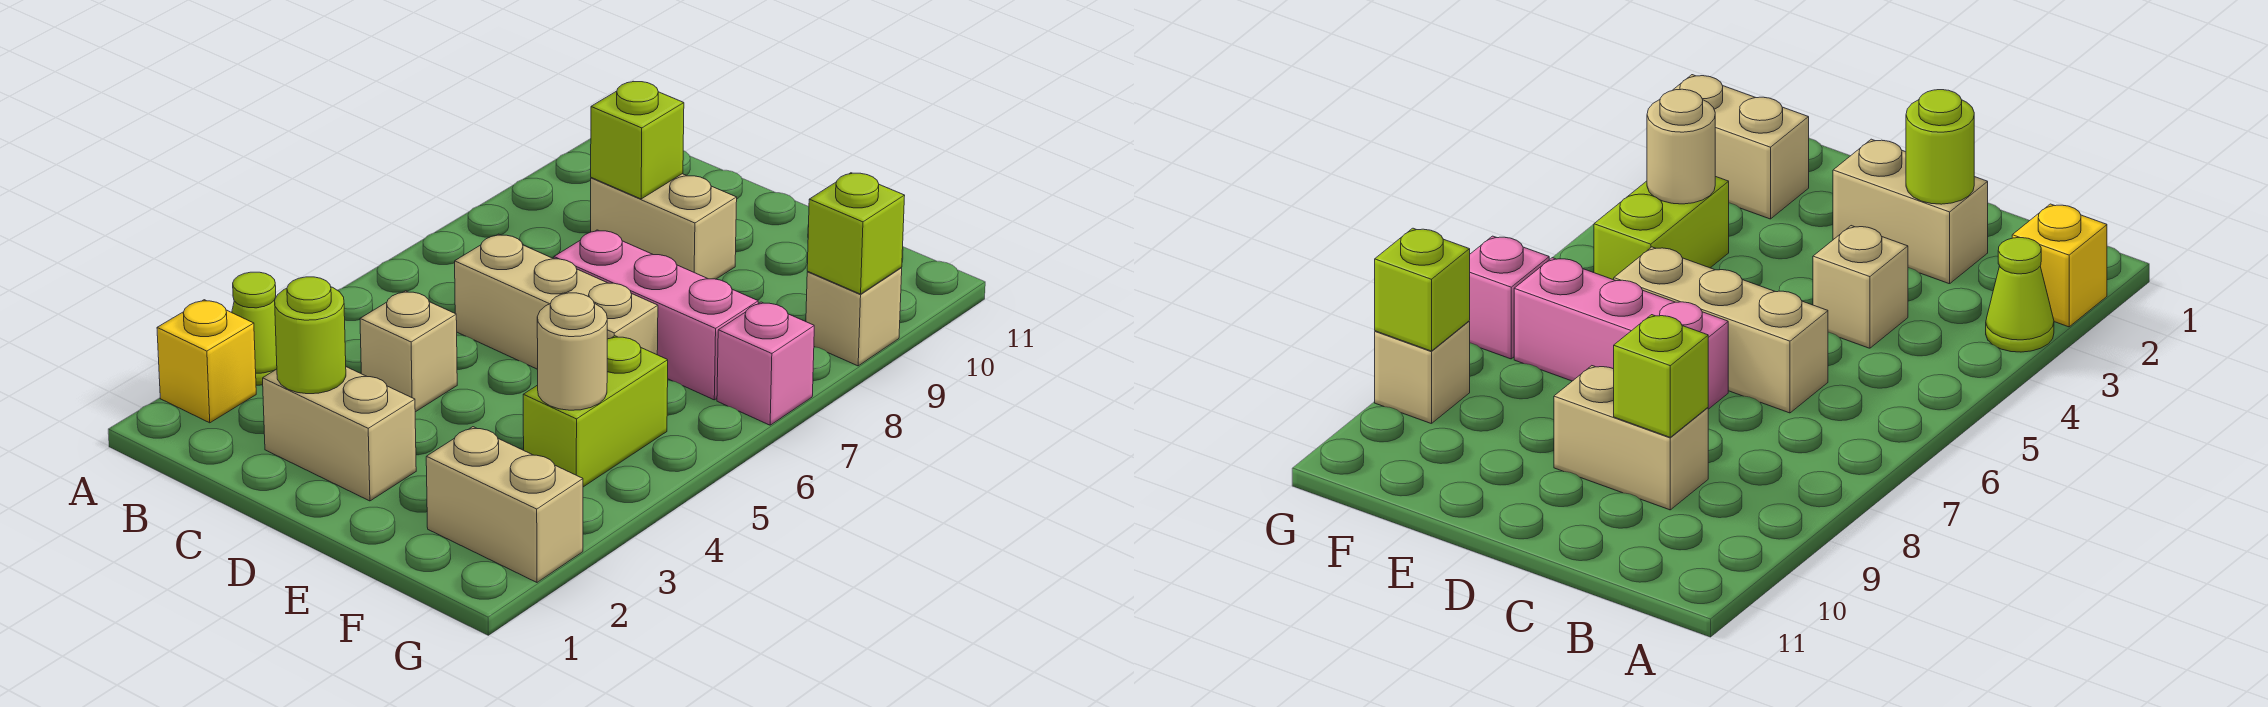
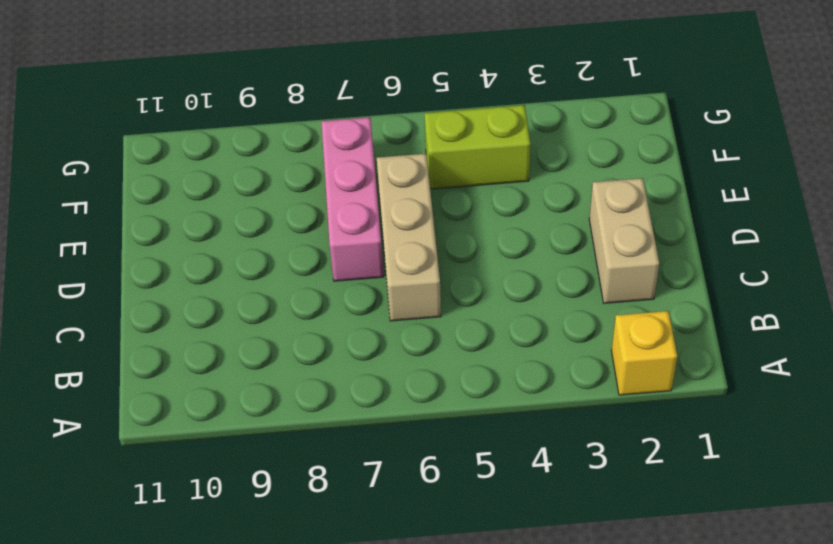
none -> lime cone A3 level 1
none -> tan brick C4 level 1
none -> tan brick C9:D9 level 1

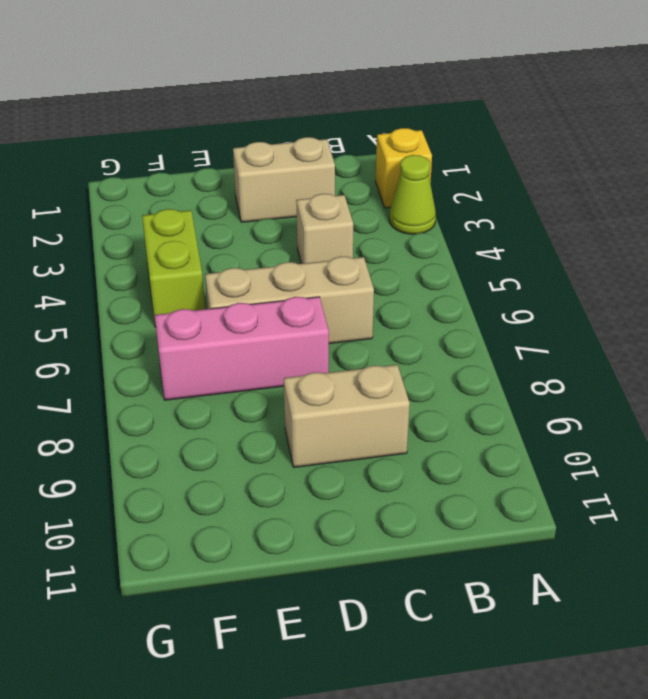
none -> tan brick F2:G2 level 1
none -> pink brick G7 level 1
none -> tan brick G9 level 1

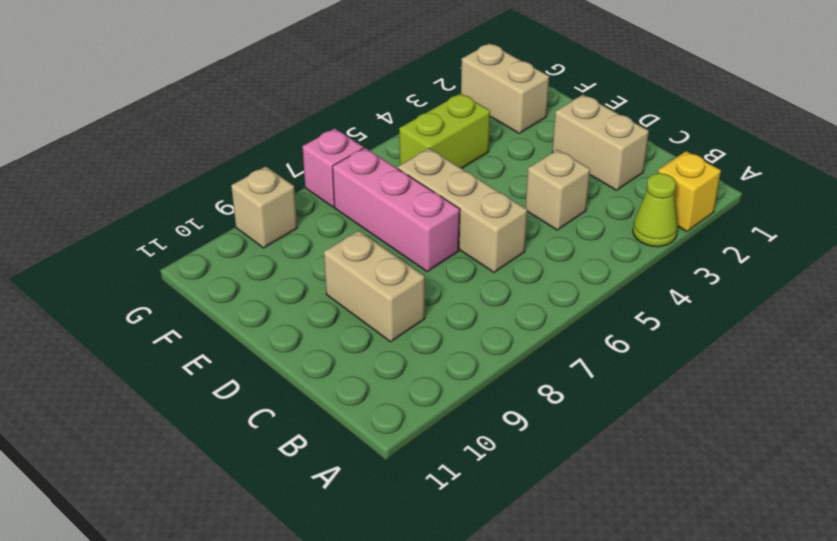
none -> lime round brick C2 level 2
none -> lime brick C9 level 2
none -> tan round brick F4 level 2

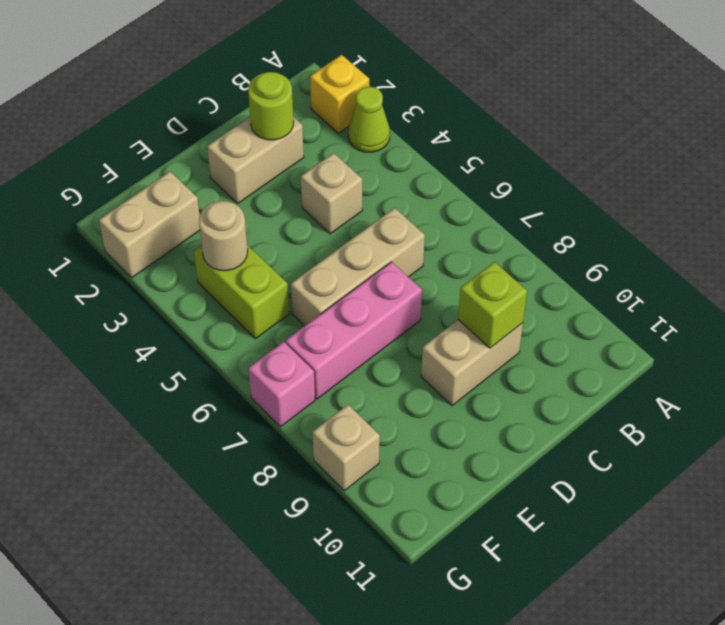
none -> lime brick G9 level 2

